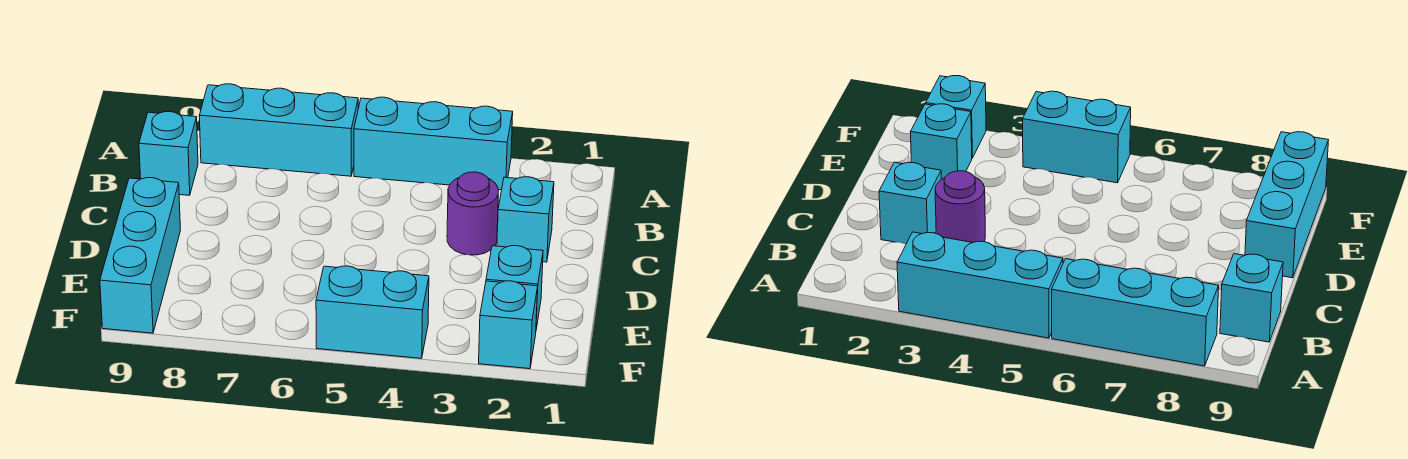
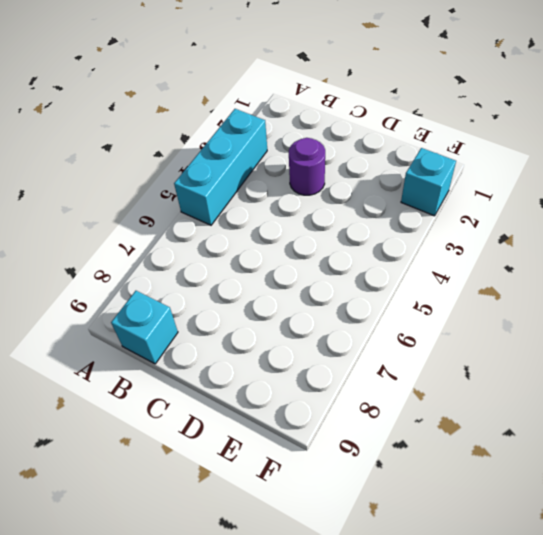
none -> cyan brick A6:A8 level 1
none -> cyan brick C2 level 1

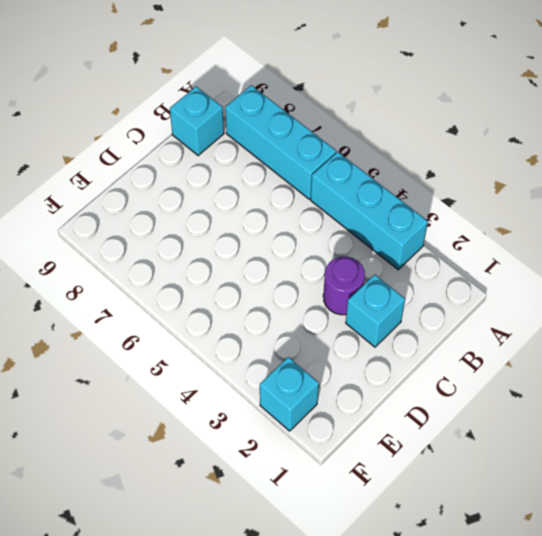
none -> cyan brick D9:F9 level 1
none -> cyan brick E2 level 1

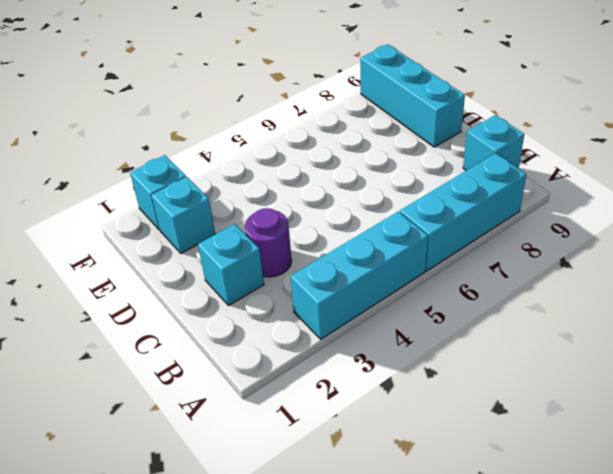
none -> cyan brick F4:F5 level 1

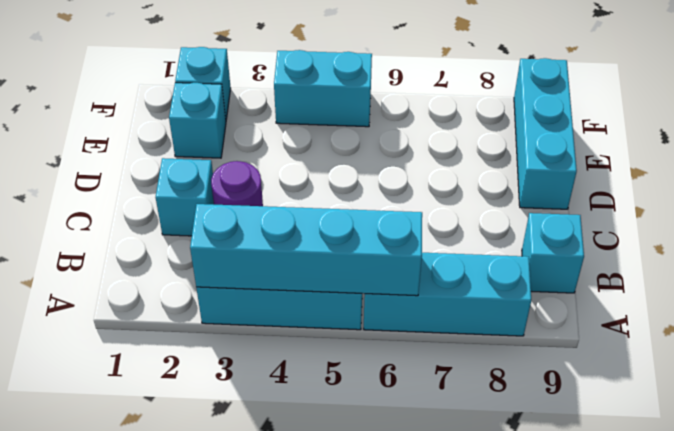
cyan brick A3:A6 level 2 -> none

